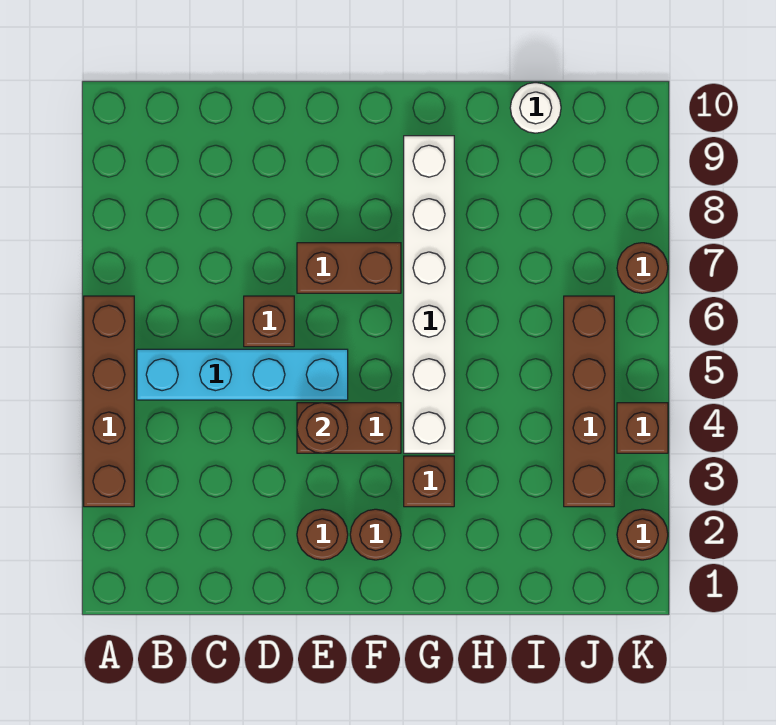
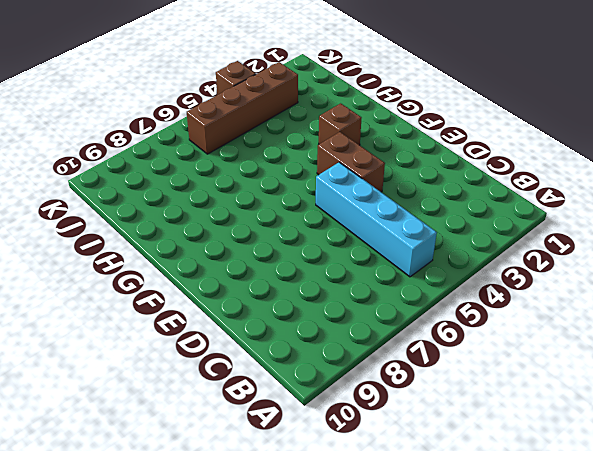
none -> brown brick A3:A6 level 1
none -> brown brick D6 level 1
none -> brown round brick E2 level 1

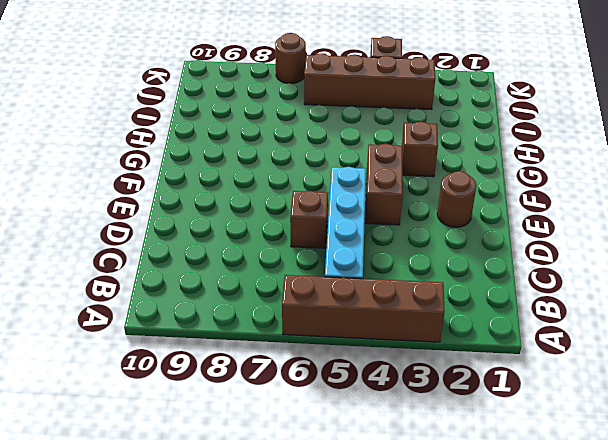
none -> brown brick E7:F7 level 1
none -> brown round brick F2 level 1
none -> white brick G4:G9 level 1

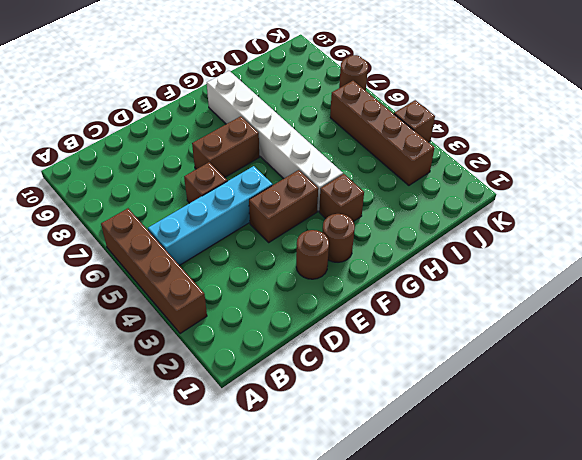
none -> white round brick I10 level 1
none -> brown round brick K2 level 1
none -> brown round brick E4 level 2

